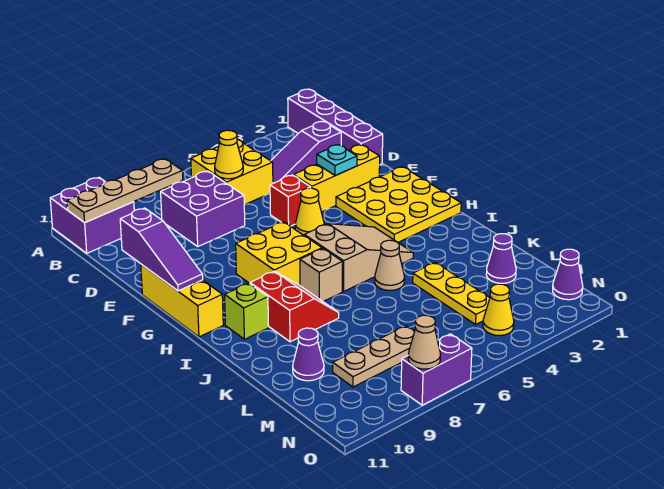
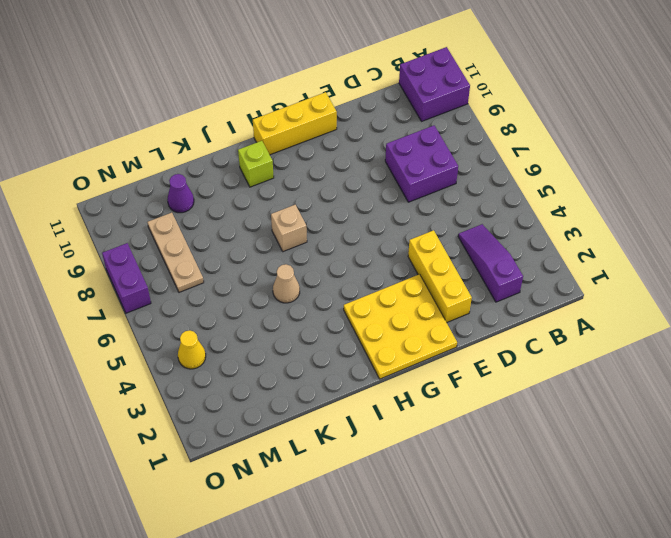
none -> purple brick A1:D1 level 1
none -> yellow brick B5:C6 level 1
none -> red brick E5 level 1

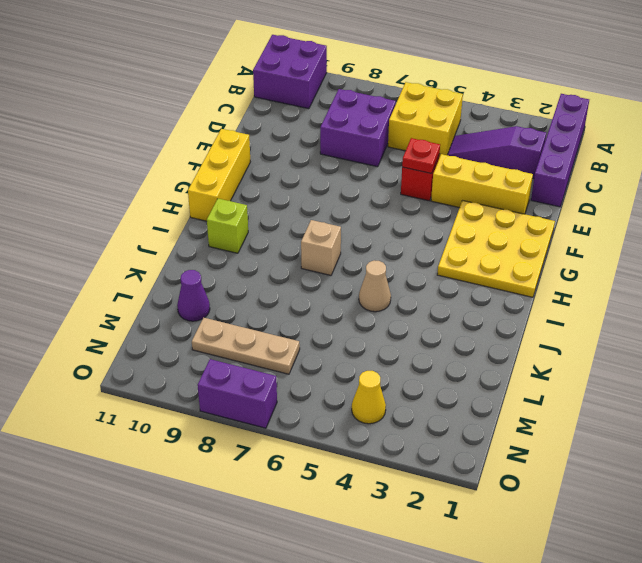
red plate E5 level 2 -> none
none -> yellow cone F5 level 1
none -> yellow brick G7:H8 level 1
none -> tan slope H4:I6 level 1 top 6

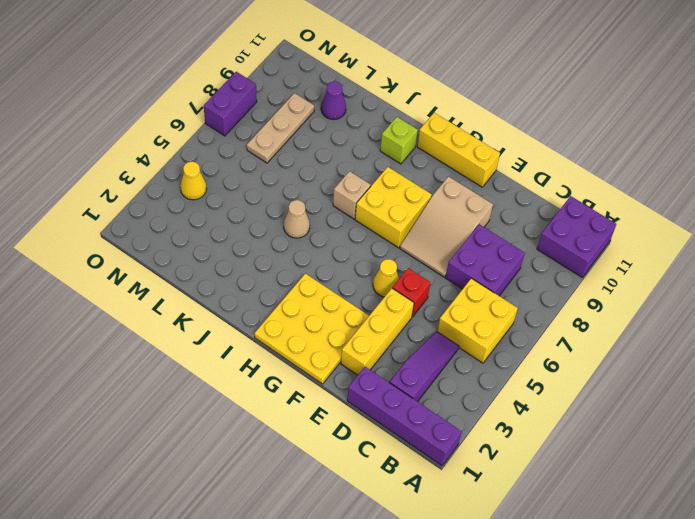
tan slope E7:F9 level 1 top 9 -> tan slope H4:I6 level 1 top 6
none -> red slope I8:J9 level 1 top 9
none -> yellow plate K4:M4 level 1
none -> purple cone L2 level 1

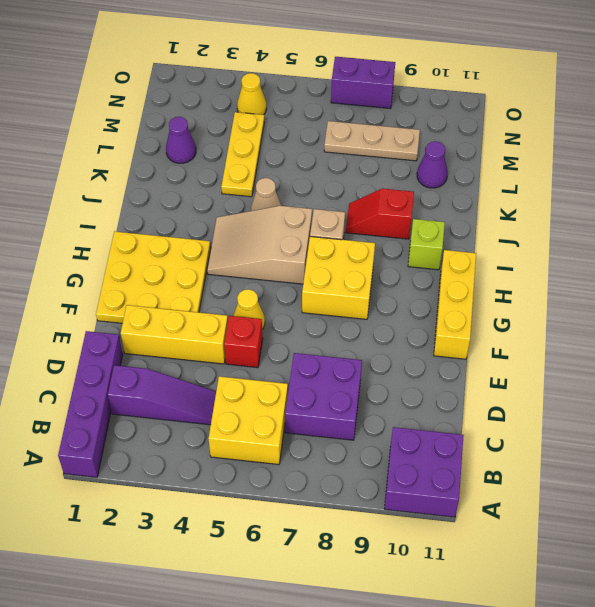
red slope J8:J9 level 1 top 9 -> red slope I8:J9 level 1 top 9
none -> purple cone N1 level 1
none -> tan plate B8:B11 level 2
none -> yellow cone C6 level 2

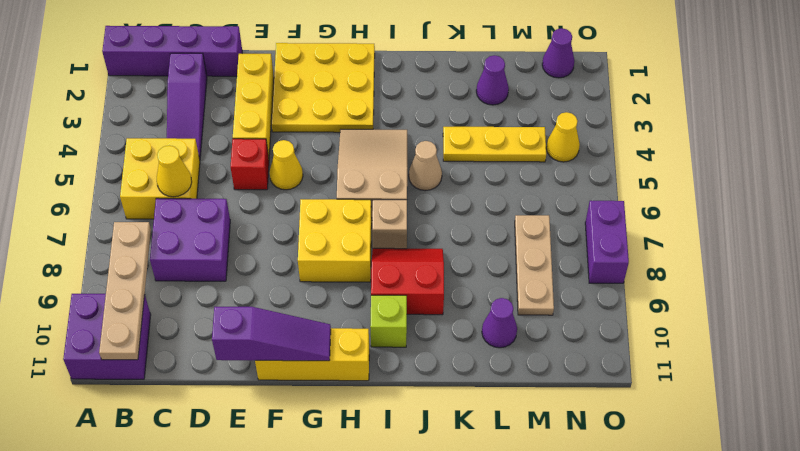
none -> cyan plate E3 level 2
none -> tan cone O8 level 2

